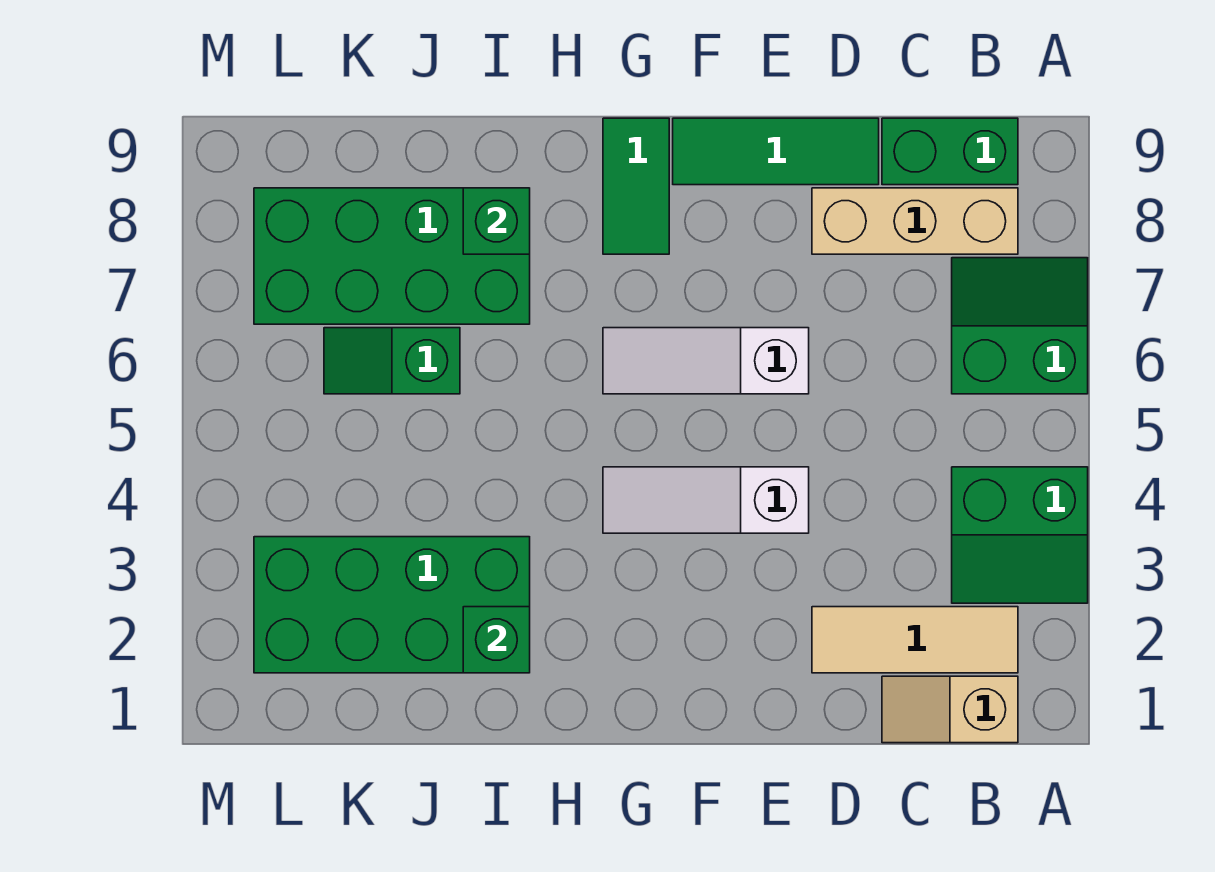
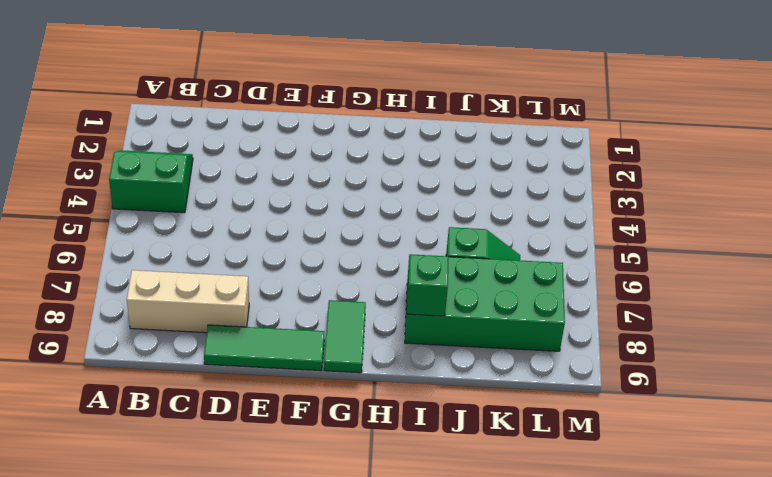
none -> green slope A6:B7 level 1 top 6
none -> tan slope B1:C1 level 1 top B
none -> tan tile B2:D2 level 1

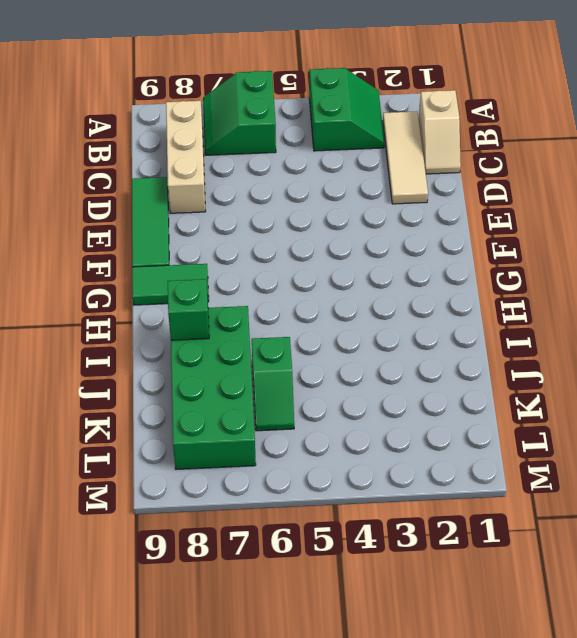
none -> green brick B9:C9 level 1
none -> white slope E4:G4 level 1 top E
none -> white slope E6:G6 level 1 top E

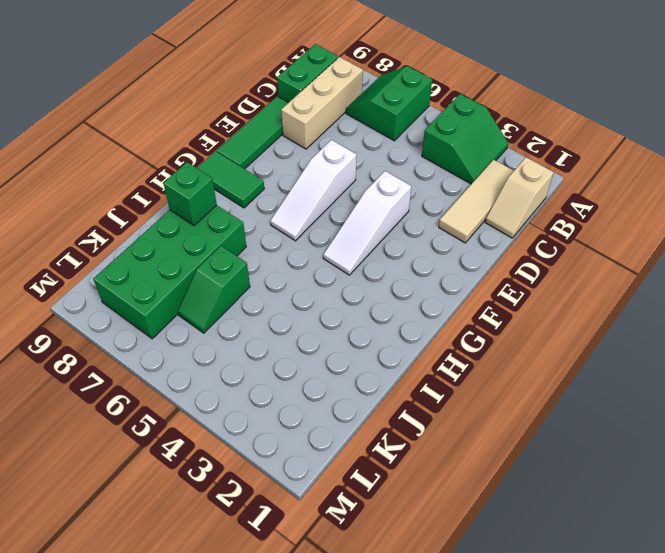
none -> green brick I2:L3 level 1
none -> green brick I2 level 2

